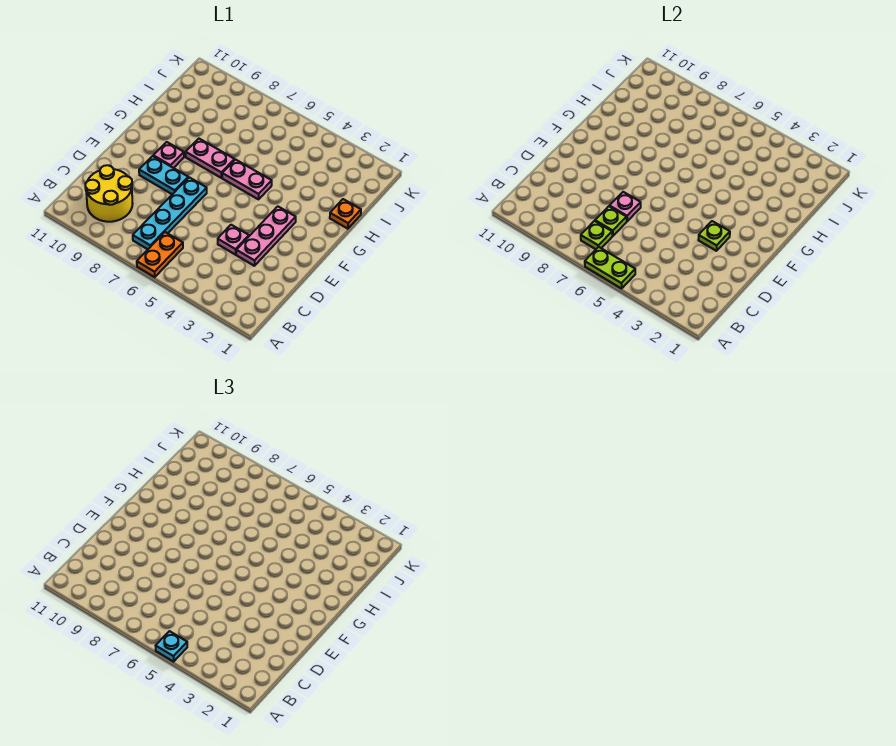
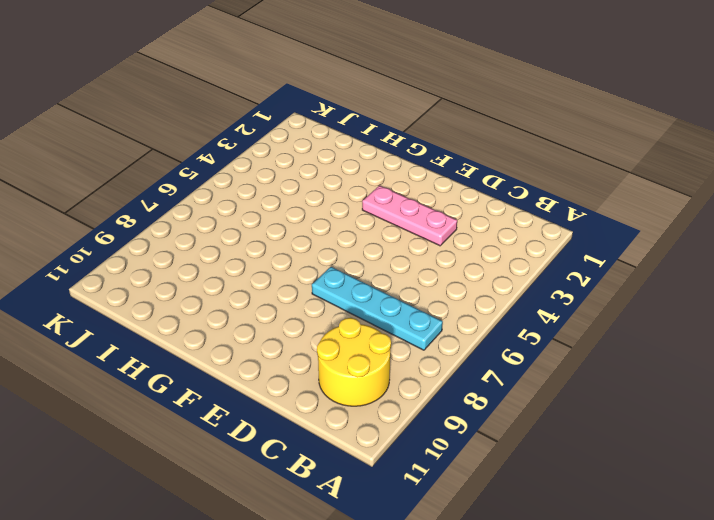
none -> orange plate A6:B6 level 1
none -> pink plate D4 level 1
none -> cyan plate E8:E9 level 1

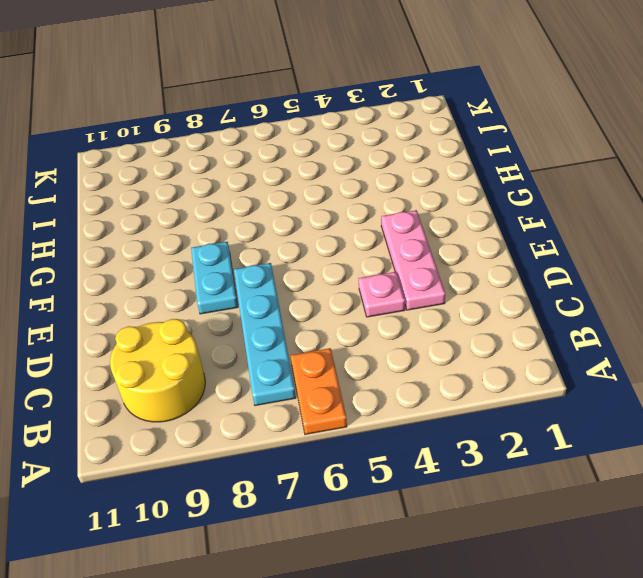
cyan plate E8:F8 level 1 -> cyan plate E8:E9 level 1
none -> pink plate F9 level 1
none -> pink plate G5:G6 level 1
none -> pink plate G7:G8 level 1

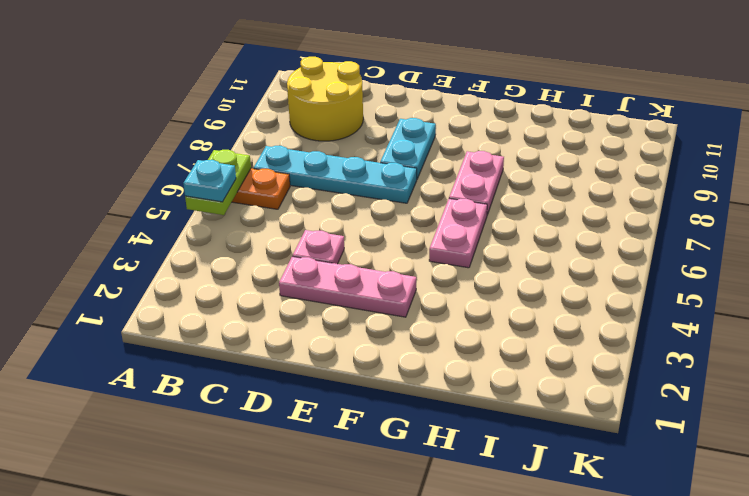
none -> pink plate F9 level 1
none -> orange plate H1 level 1
none -> lime plate B7 level 2

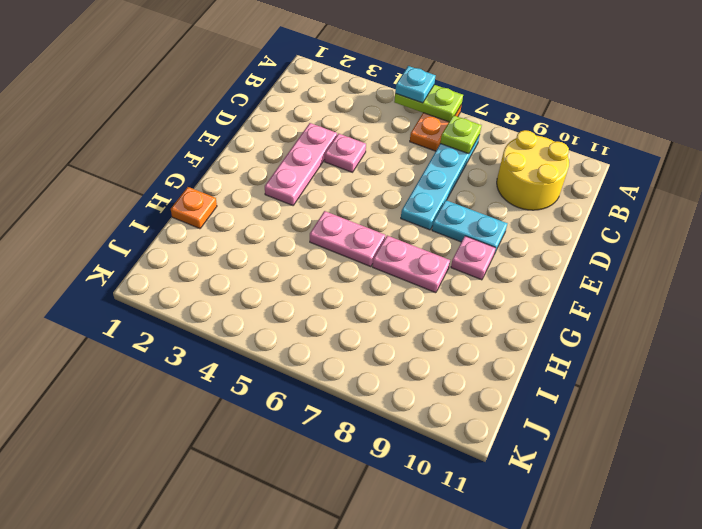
none -> lime plate C7 level 2
none -> pink plate D7 level 2
none -> lime plate E3 level 2

